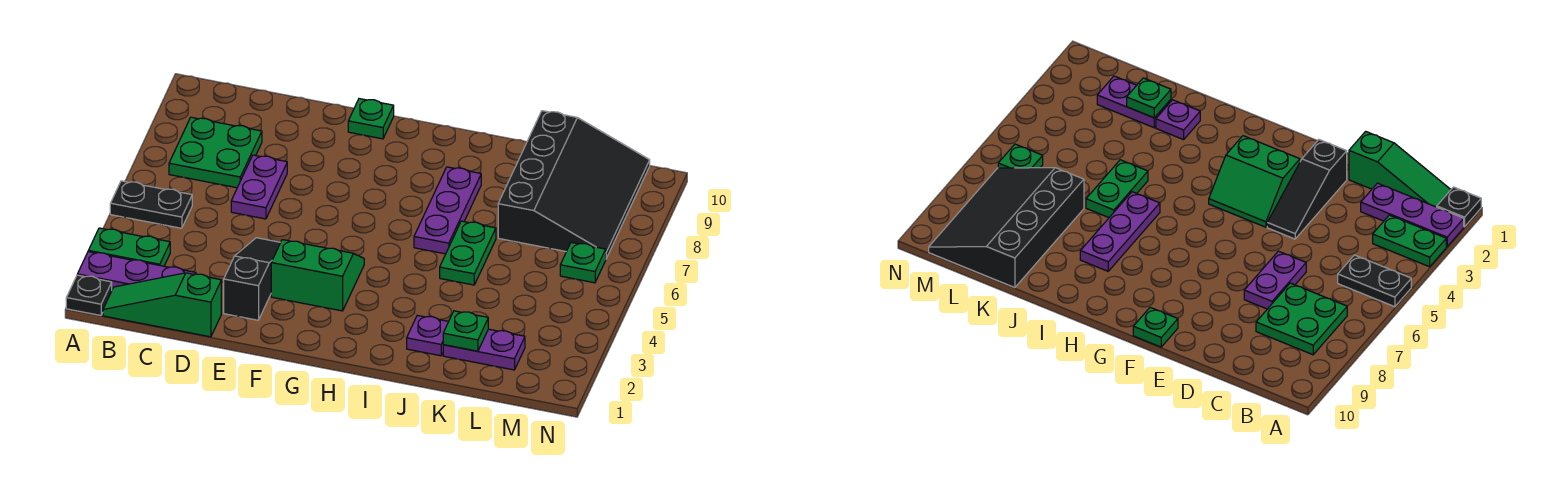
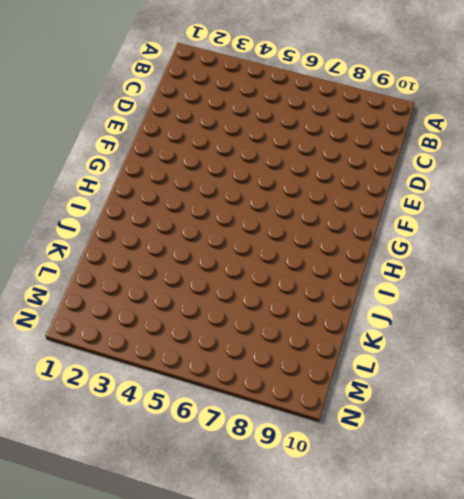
none -> black plate A1 level 1
none -> purple plate A2:C2 level 1
none -> green plate A3:B3 level 1

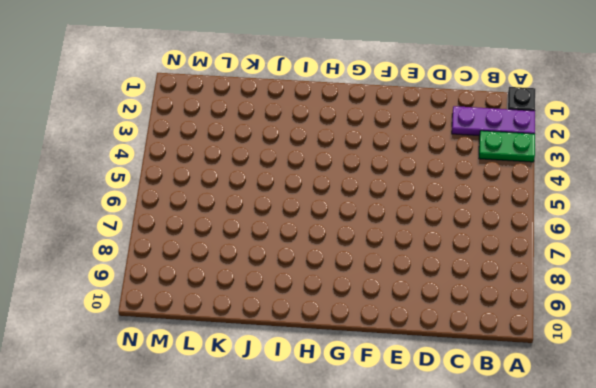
none -> black plate A5:B5 level 1
none -> green slope B1:D1 level 1 top D
none -> green plate B7:C8 level 1

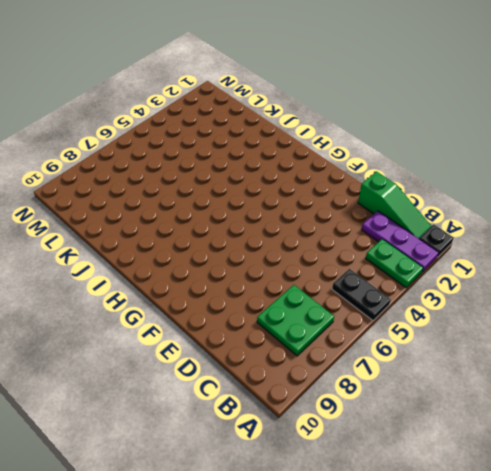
none -> purple plate D6:D7 level 1
none -> black slope E2:E4 level 1 top 2
none -> green slope F3:G4 level 1 top 3

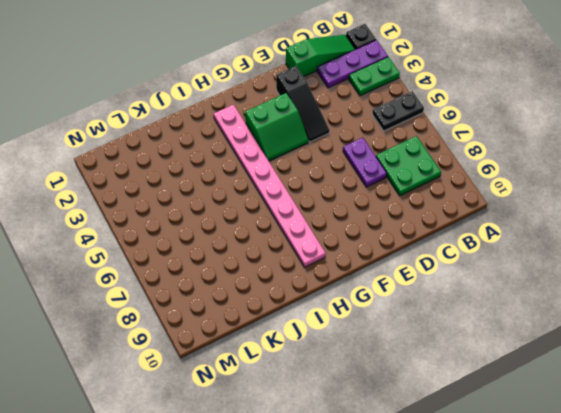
pink plate H2:H9 level 1 -> none
none -> green plate F10 level 1
none -> purple plate I6:I8 level 1
none -> purple plate J2 level 1

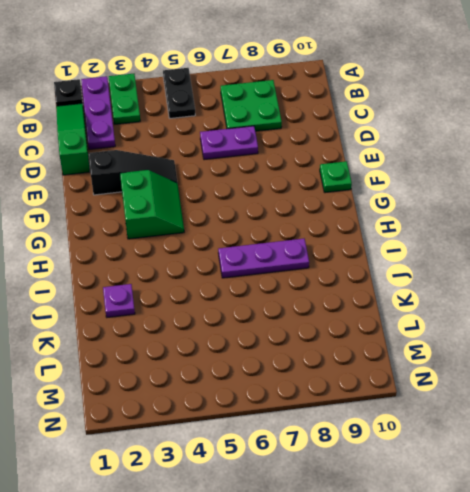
none -> green plate J5:J6 level 1
none -> purple plate K2:L2 level 1
none -> black slope K7:M10 level 1 top K

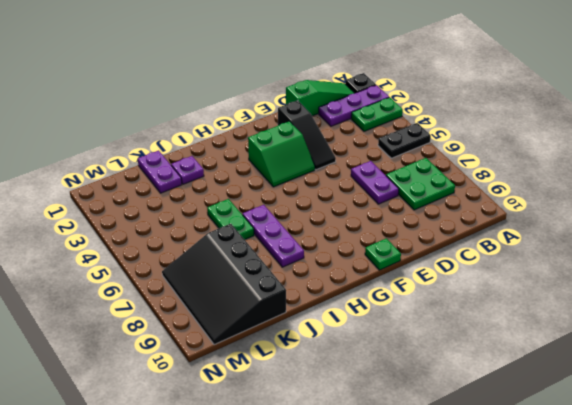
purple plate K1:K2 level 1 -> purple plate K2:L2 level 1
none -> green plate M6 level 1
none -> green plate K2 level 2

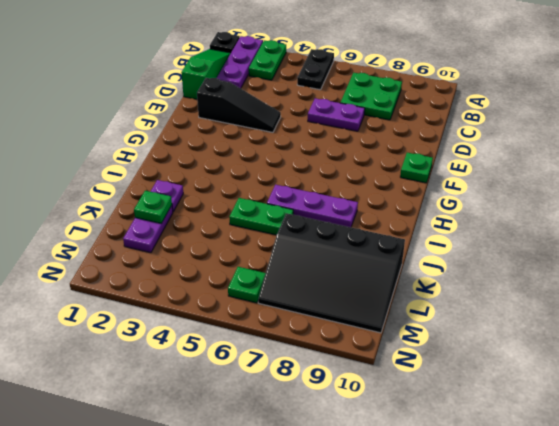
none -> green slope F3:G4 level 1 top 3

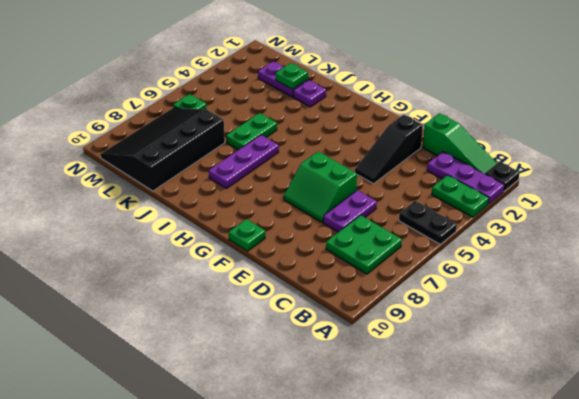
green slope E6:F7 level 1 top 6 -> green slope F3:G4 level 1 top 3

